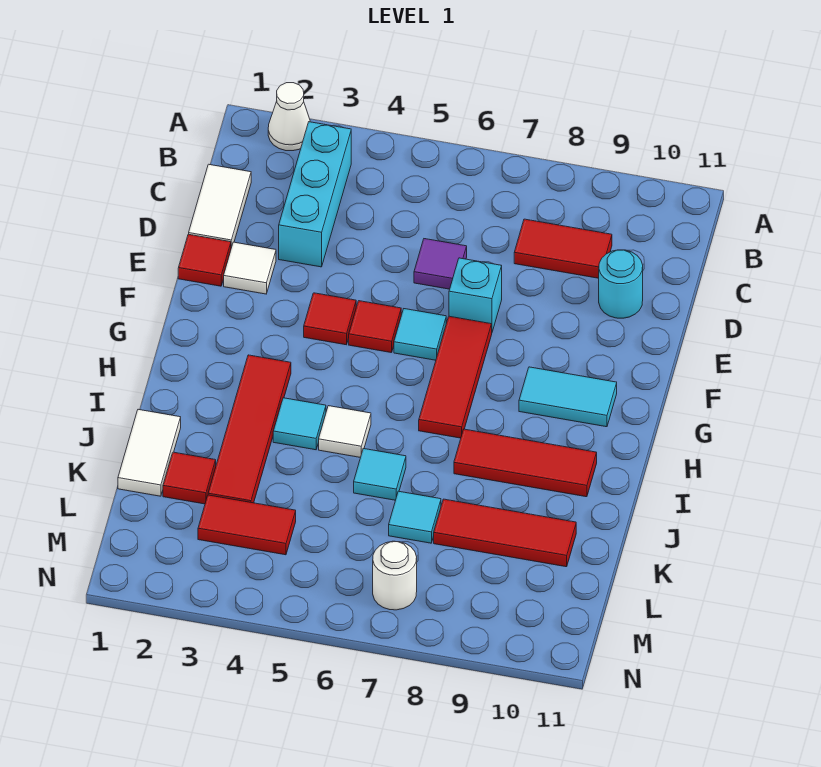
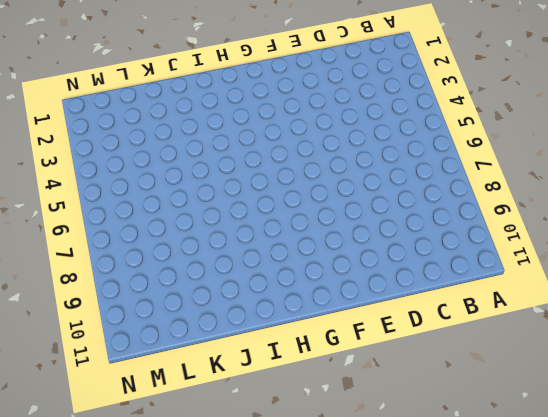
none -> white cone A2 level 1
none -> cyan brick B3:D3 level 1
none -> white tile C1:D1 level 1

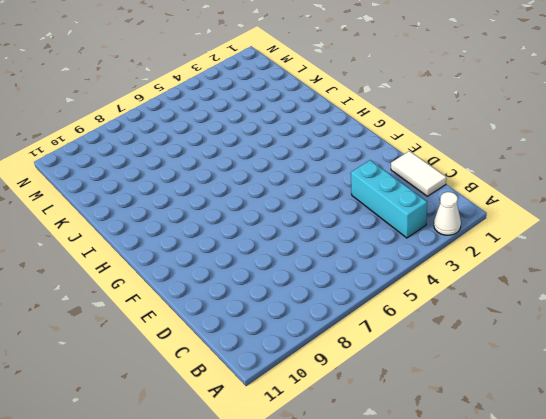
none -> red tile C8:C9 level 1
none -> purple tile D6 level 1
none -> cyan round brick D10 level 1

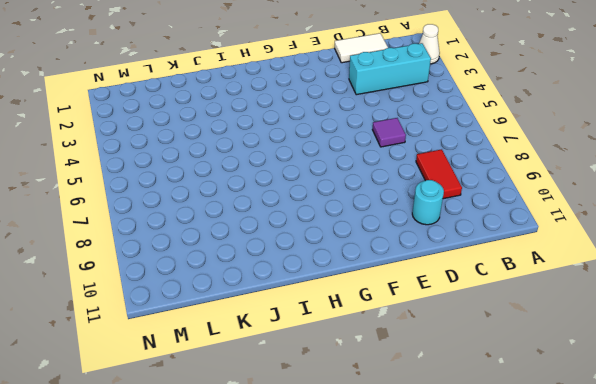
none -> red tile E1 level 1
none -> white tile E2 level 1
none -> cyan brick E7 level 1

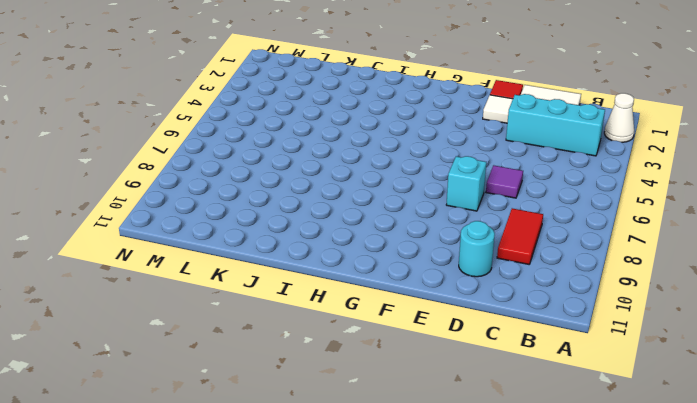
none -> red tile F4 level 1
none -> red tile F5 level 1
none -> cyan tile F6 level 1

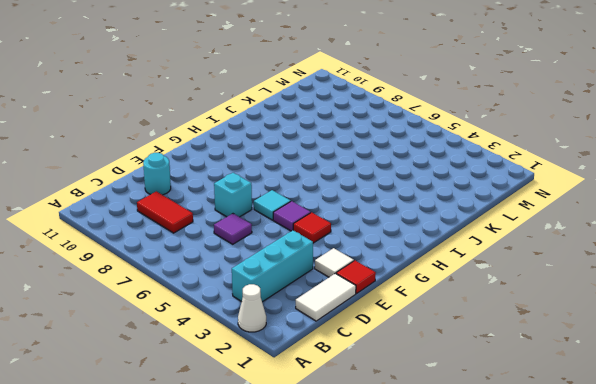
purple tile F5 level 1 -> red tile F5 level 1
none -> red tile F7:H7 level 1
none -> cyan tile G9:G10 level 1
none -> red tile H3:K3 level 1

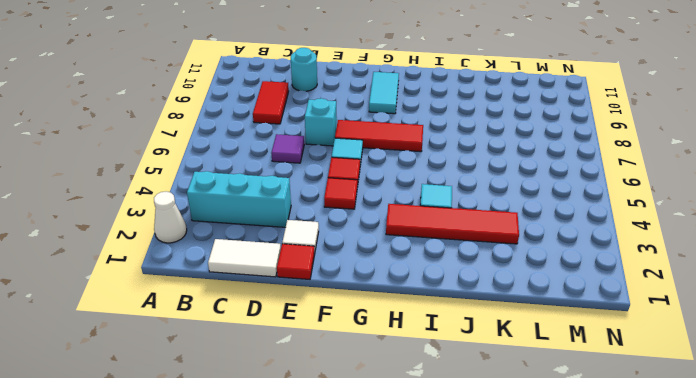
none -> white tile I5 level 1
none -> red tile I8:I10 level 1
none -> white tile J1:K1 level 1

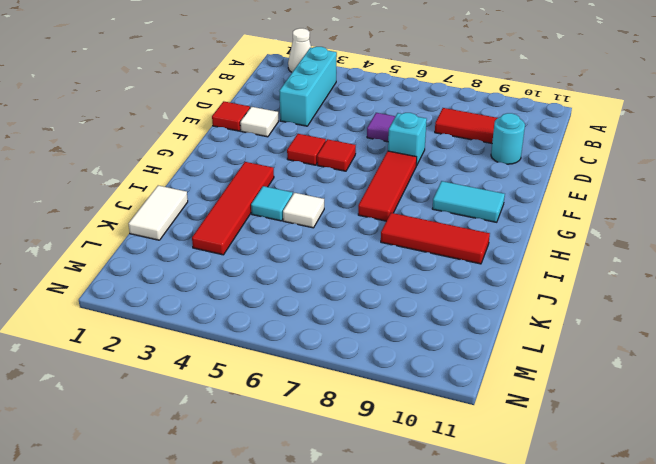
none -> white tile C1:D1 level 1
none -> cyan tile F6 level 1
none -> cyan tile J6 level 1

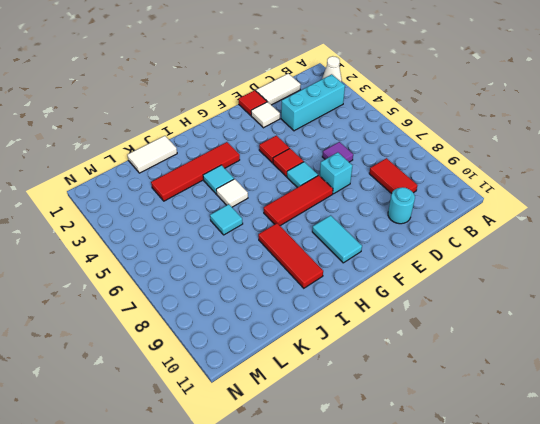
none -> red tile K2 level 1
none -> cyan tile K7 level 1
none -> red tile K8:K10 level 1

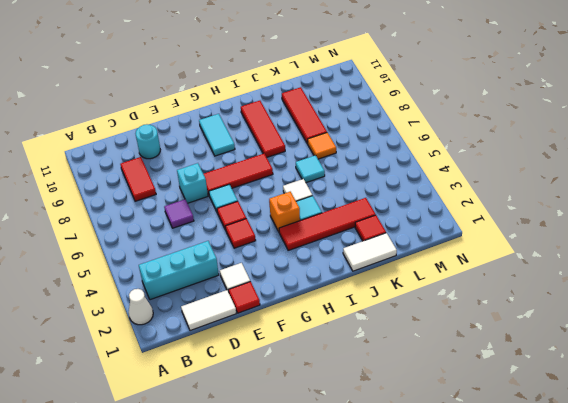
orange brick H4 level 1 -> none
orange tile K7 level 1 -> cyan tile K7 level 1
none -> red tile L3:L4 level 1
none -> white round brick M7 level 1

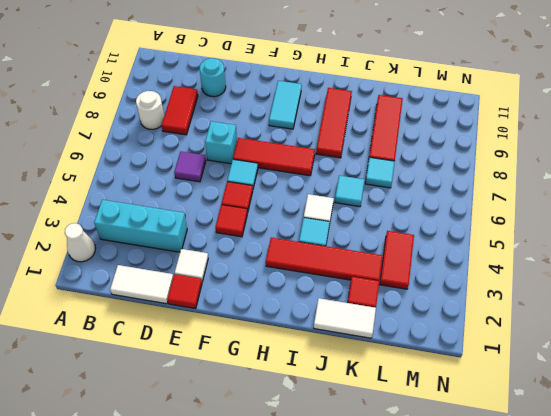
white round brick B8 level 1 -> white round brick M7 level 1

